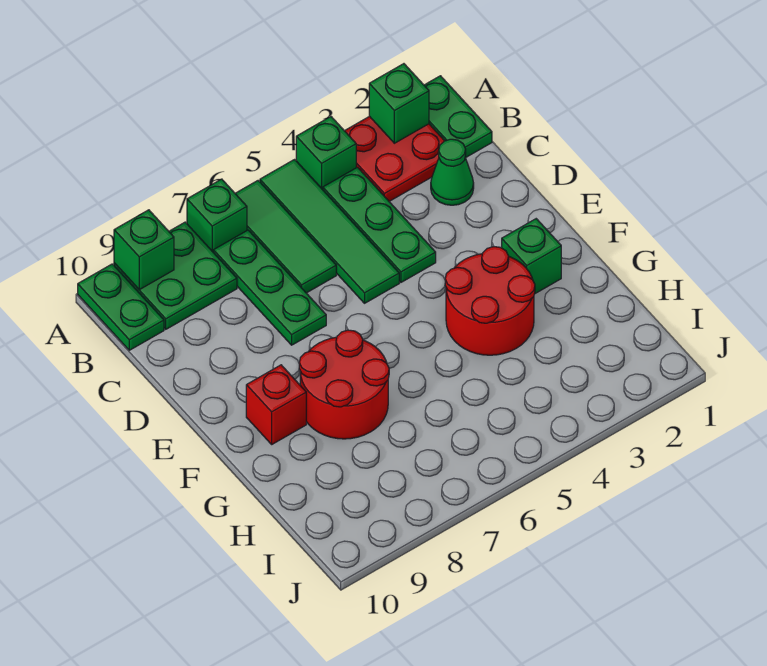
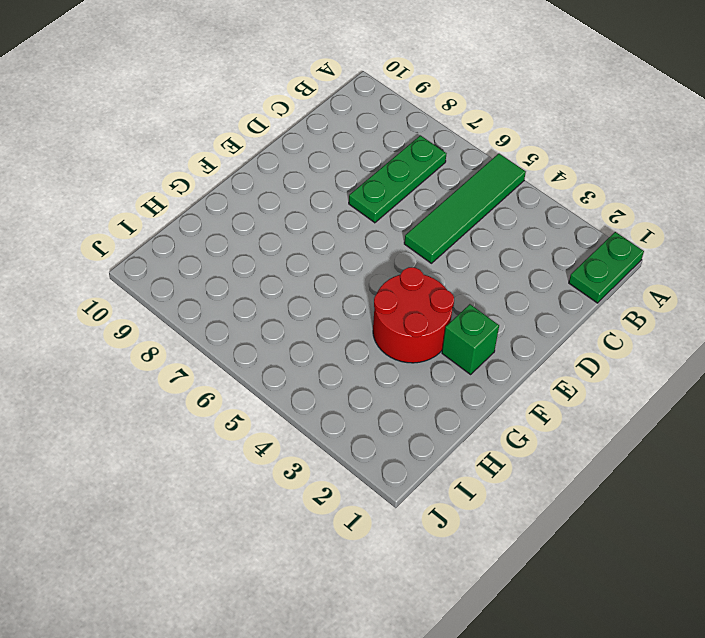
none -> red plate A2:B3 level 1
none -> green brick A4 level 1
none -> green tile A6:C6 level 1

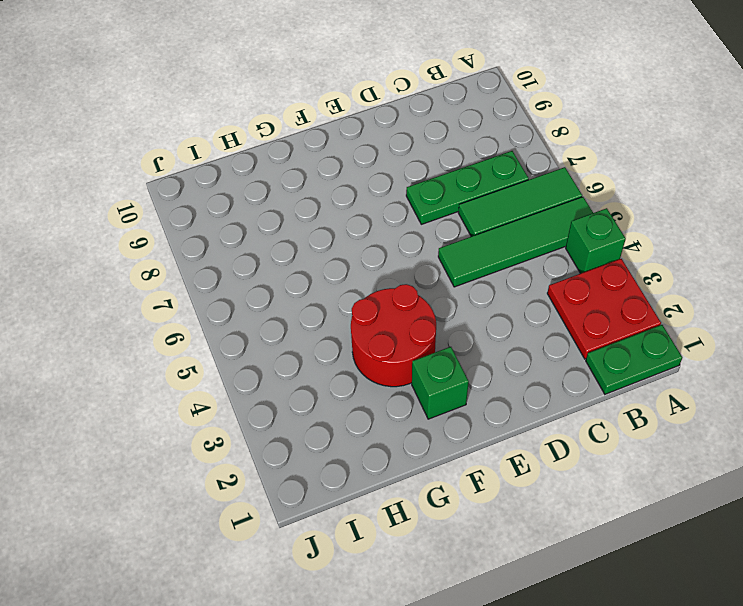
none -> green brick A7 level 1
none -> green plate A8:B9 level 1
none -> green plate A10:B10 level 1

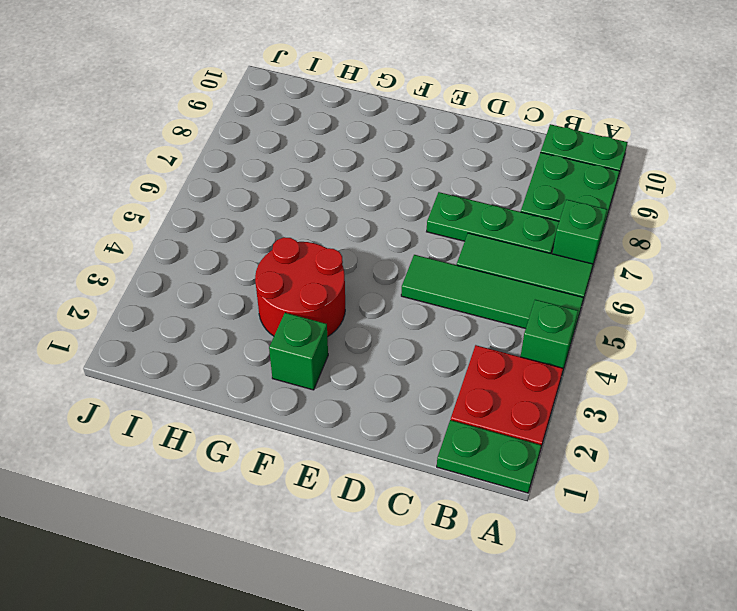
none -> green plate B4:D4 level 1
none -> green cone C2 level 1
none -> red round brick F7:G8 level 1

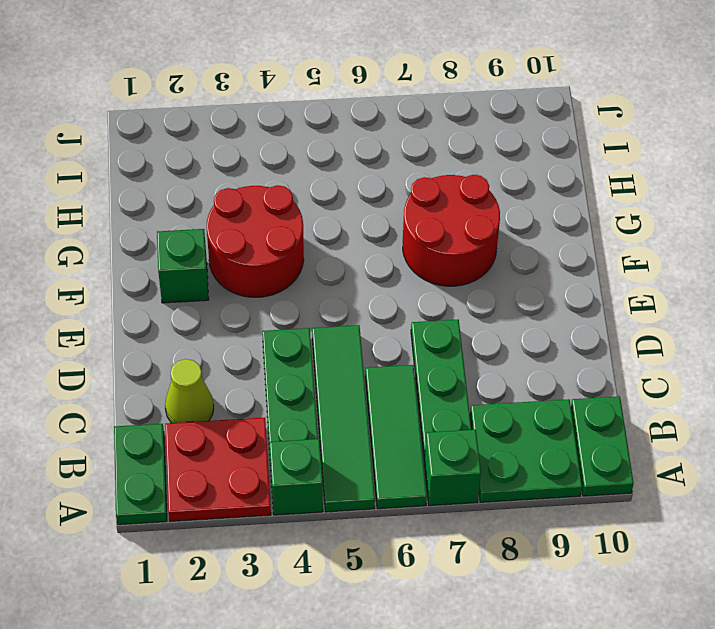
lime cone C2 level 1 -> green cone C2 level 1
none -> red brick F9 level 1
none -> green brick A2 level 2
none -> green brick A9 level 2

